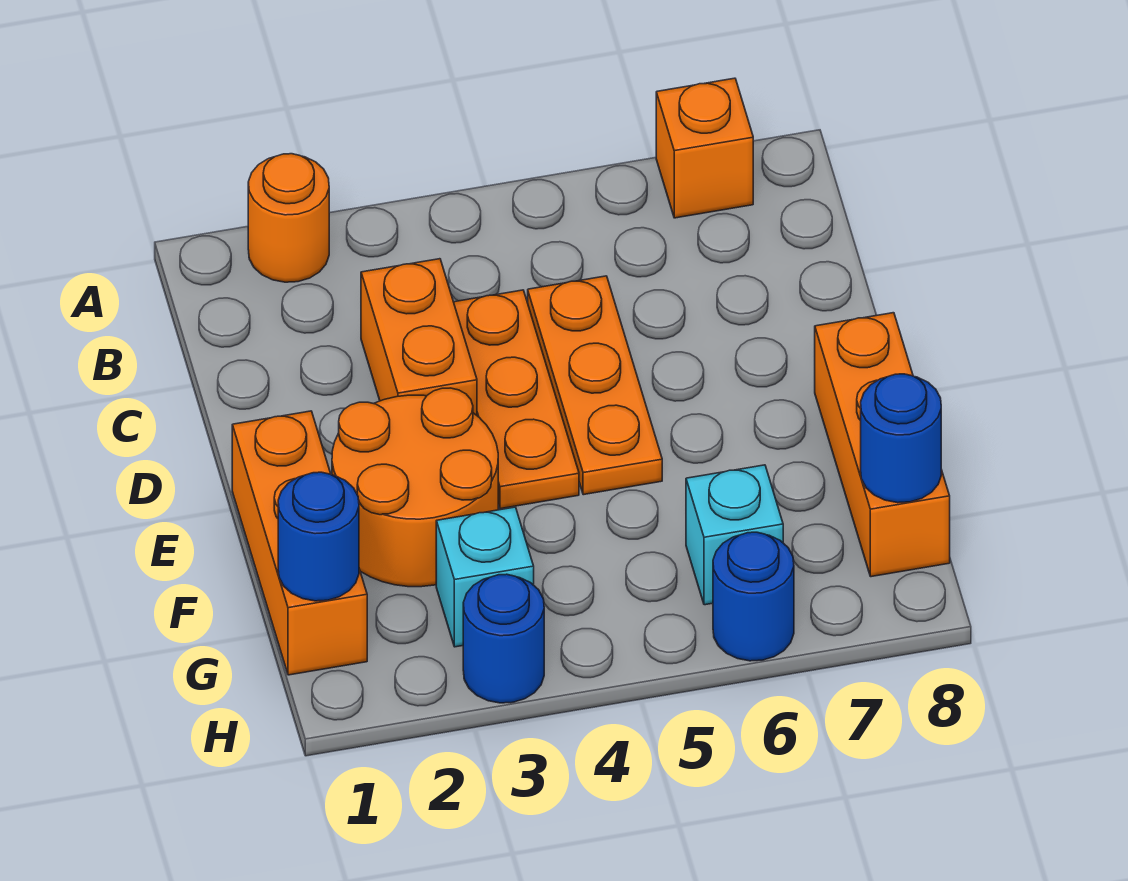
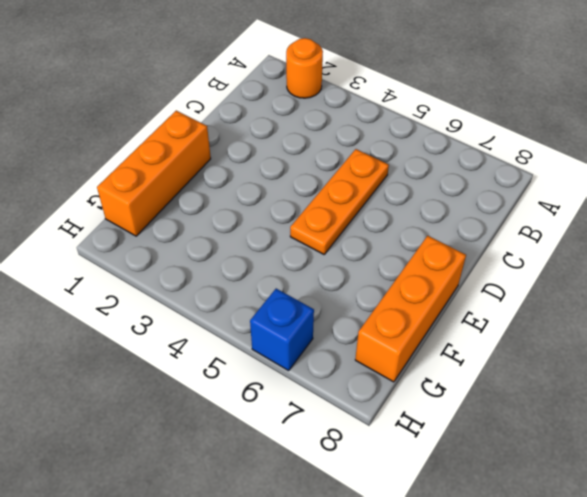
blue brick H6 level 1 -> blue round brick H6 level 1
none -> orange brick A7 level 1
none -> orange brick C3:D3 level 1
none -> orange plate C4:E4 level 1

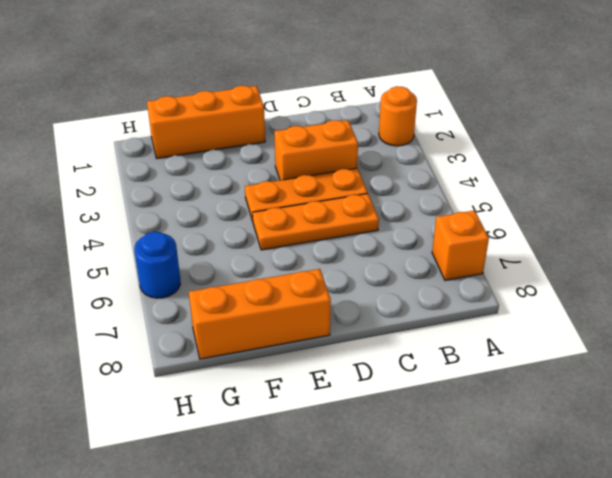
none -> orange round brick E2:F3 level 1
none -> cyan brick G3 level 1
none -> cyan brick G6 level 1

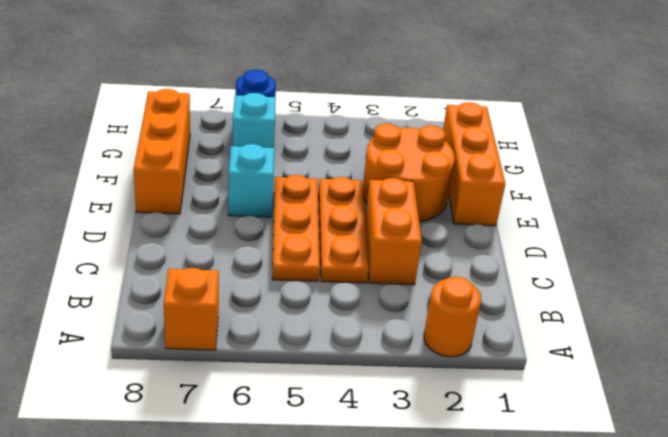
cyan brick E6 level 1 -> cyan brick G3 level 1
none -> blue round brick H3 level 1
none -> blue round brick G1 level 2
none -> blue round brick G8 level 2

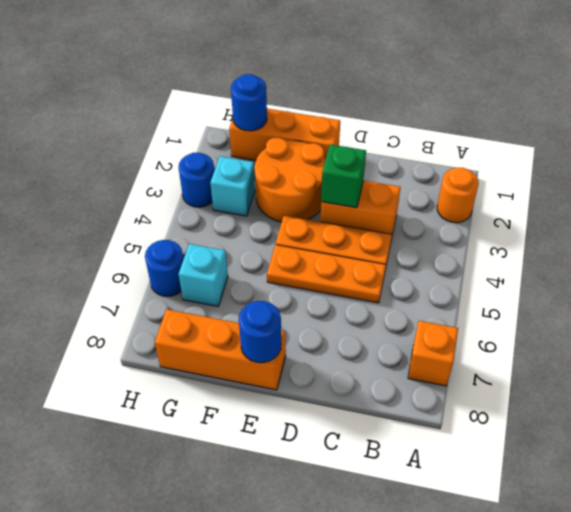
green brick D3 level 2 -> none
blue round brick E8 level 2 -> blue round brick G8 level 2

